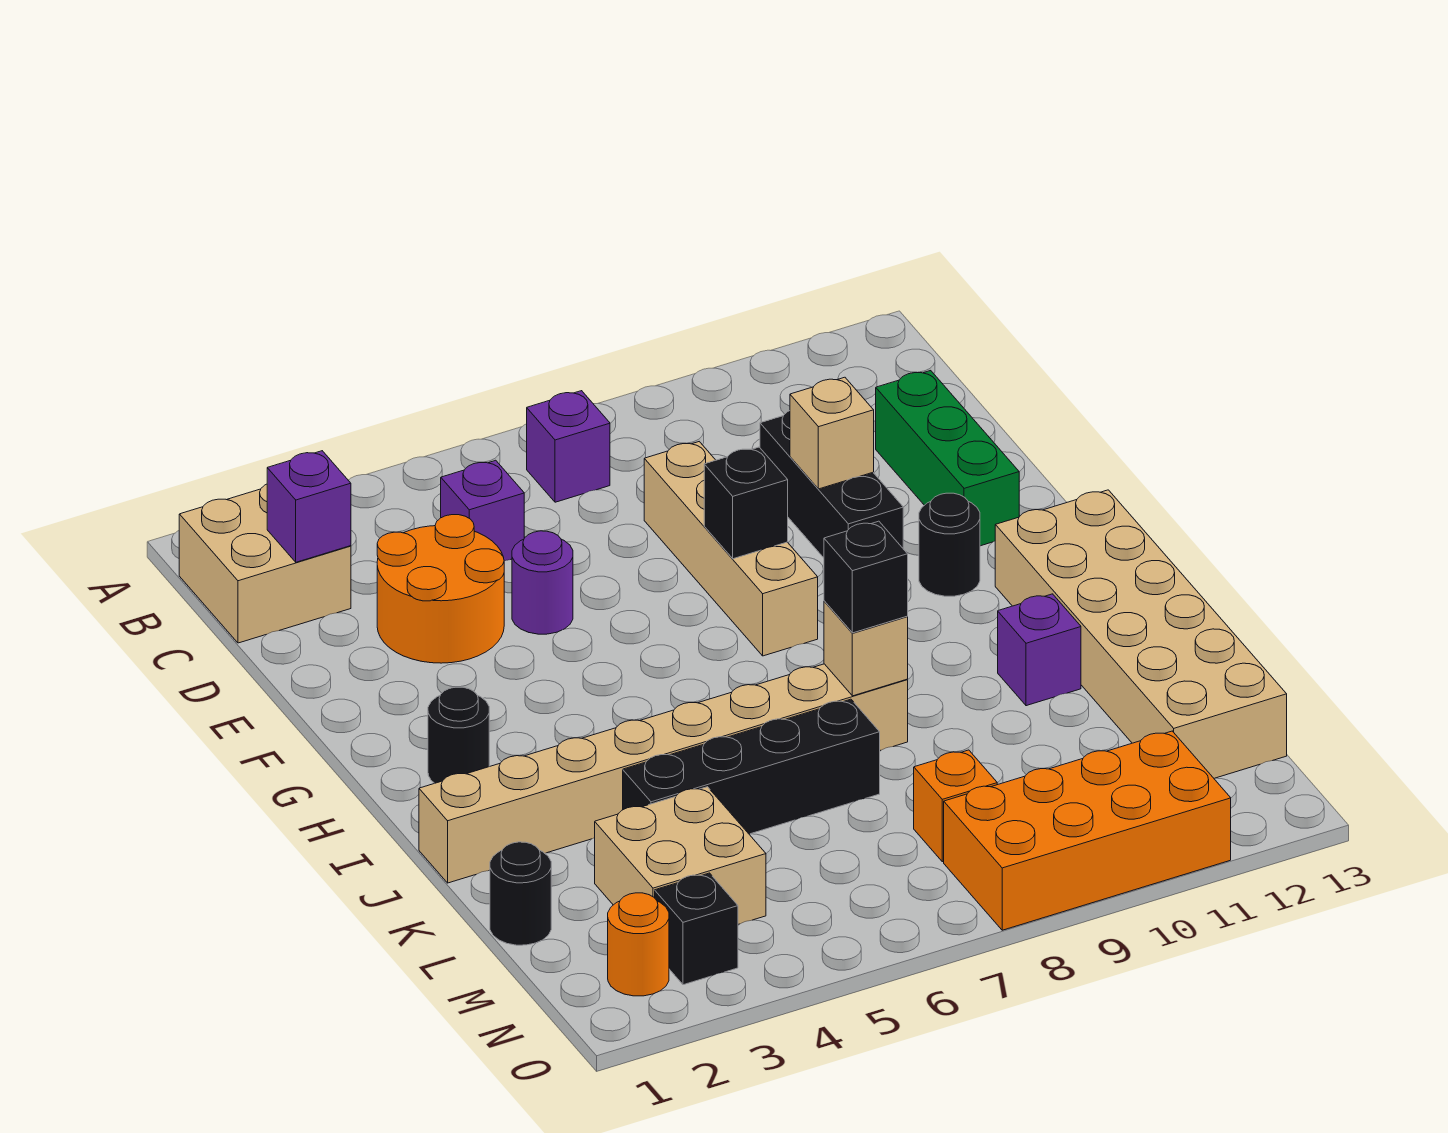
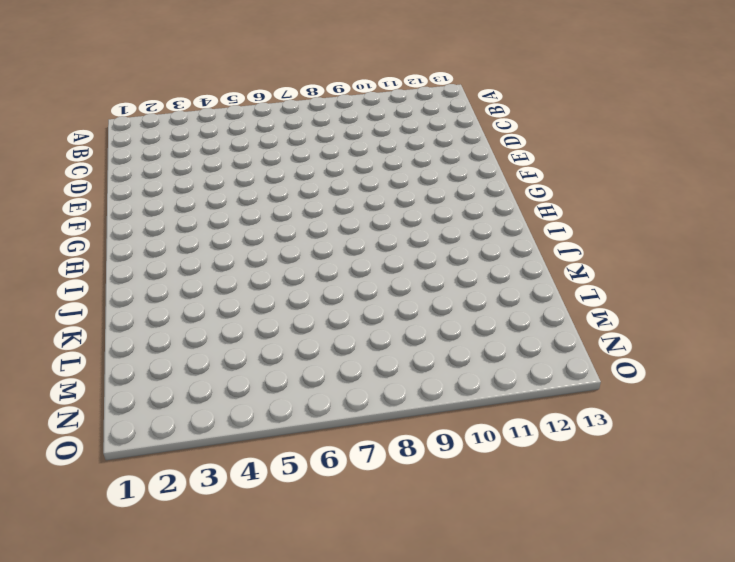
none -> tan brick B1:C2 level 1
none -> purple brick B7 level 1
none -> purple brick C5 level 1

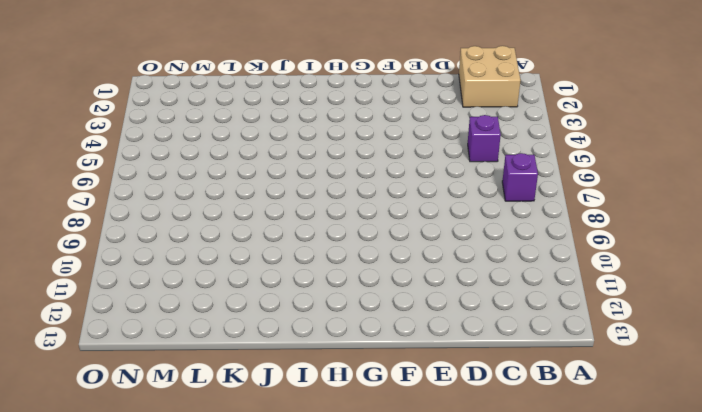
none -> orange round brick D3:E4 level 1
none -> tan brick D8:G8 level 1
none -> black brick D10:F10 level 1

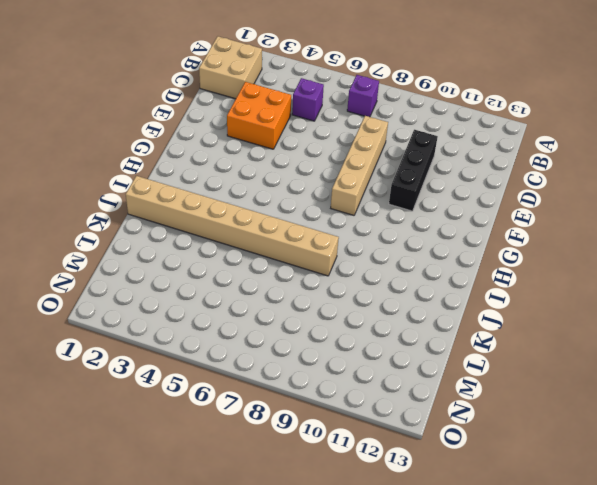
orange brick D3:E4 level 1 -> orange round brick D3:E4 level 1
none -> green brick D12:F12 level 1
none -> purple round brick E5 level 1
none -> black round brick G11 level 1

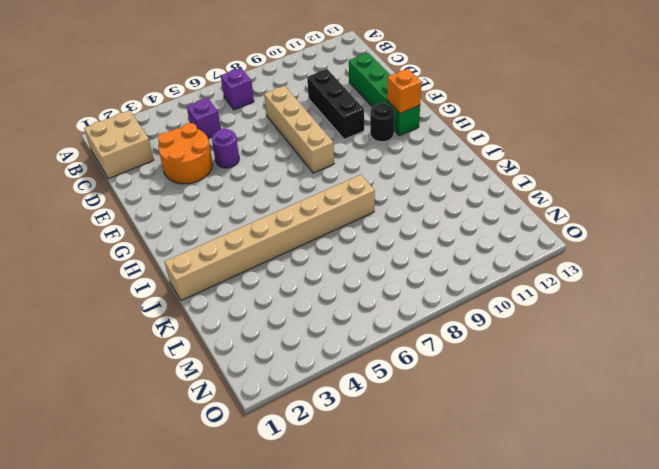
green brick D12:G12 level 1 -> green brick D12:F12 level 1
orange brick G12 level 2 -> orange brick M8 level 1
none -> black round brick H2 level 1
none -> tan brick H12:M13 level 1
none -> purple brick J11 level 1

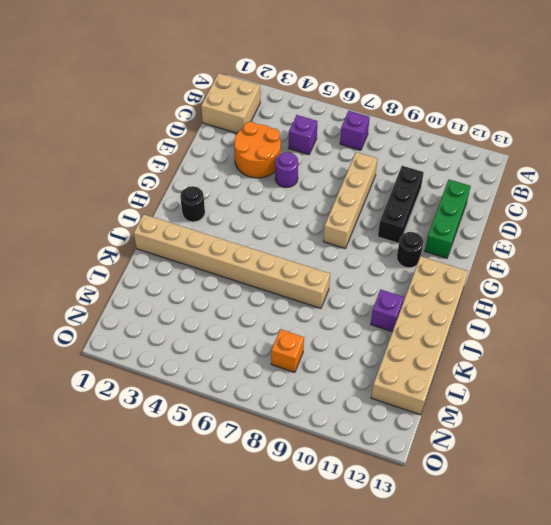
none -> black brick K4:K7 level 1
none -> black round brick L1 level 1
none -> tan brick L3:M4 level 1

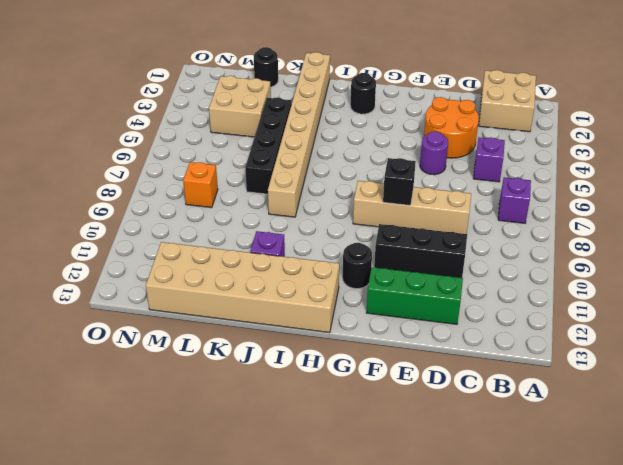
none -> orange round brick N2 level 1
none -> black brick N3 level 1
none -> orange brick N8:O11 level 1

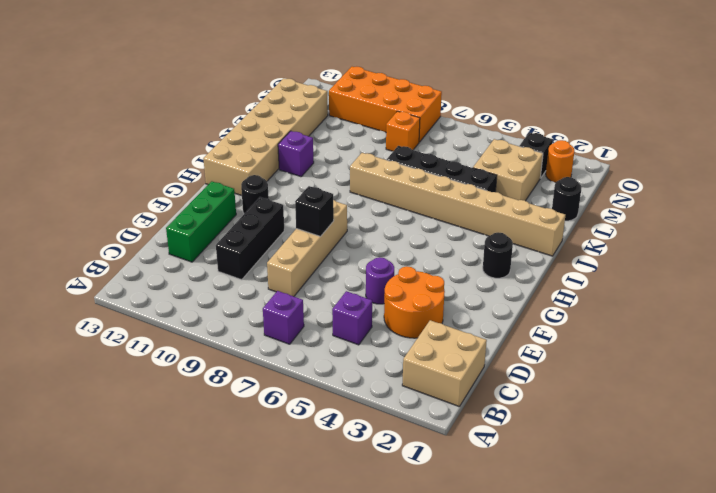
none -> purple brick C2 level 2
none -> tan brick E10 level 2
none -> tan brick J8 level 2

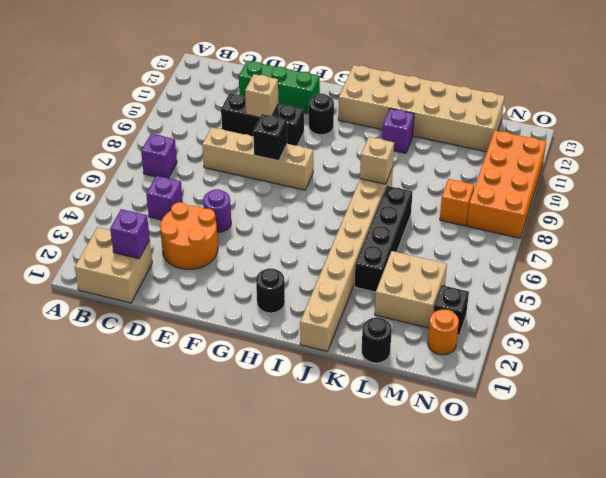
none -> black brick J8 level 3

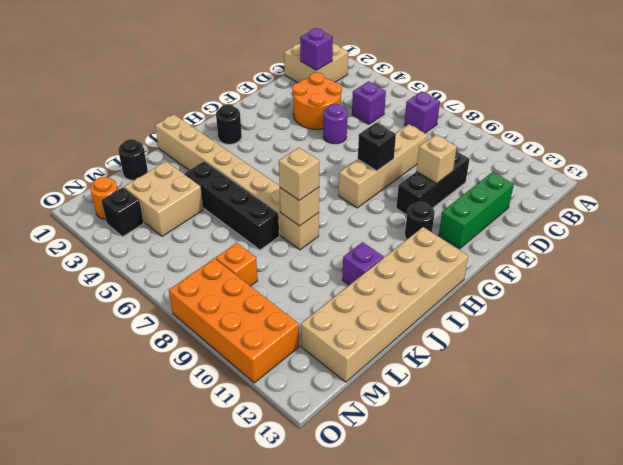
tan brick J8 level 3 -> black brick J8 level 3

